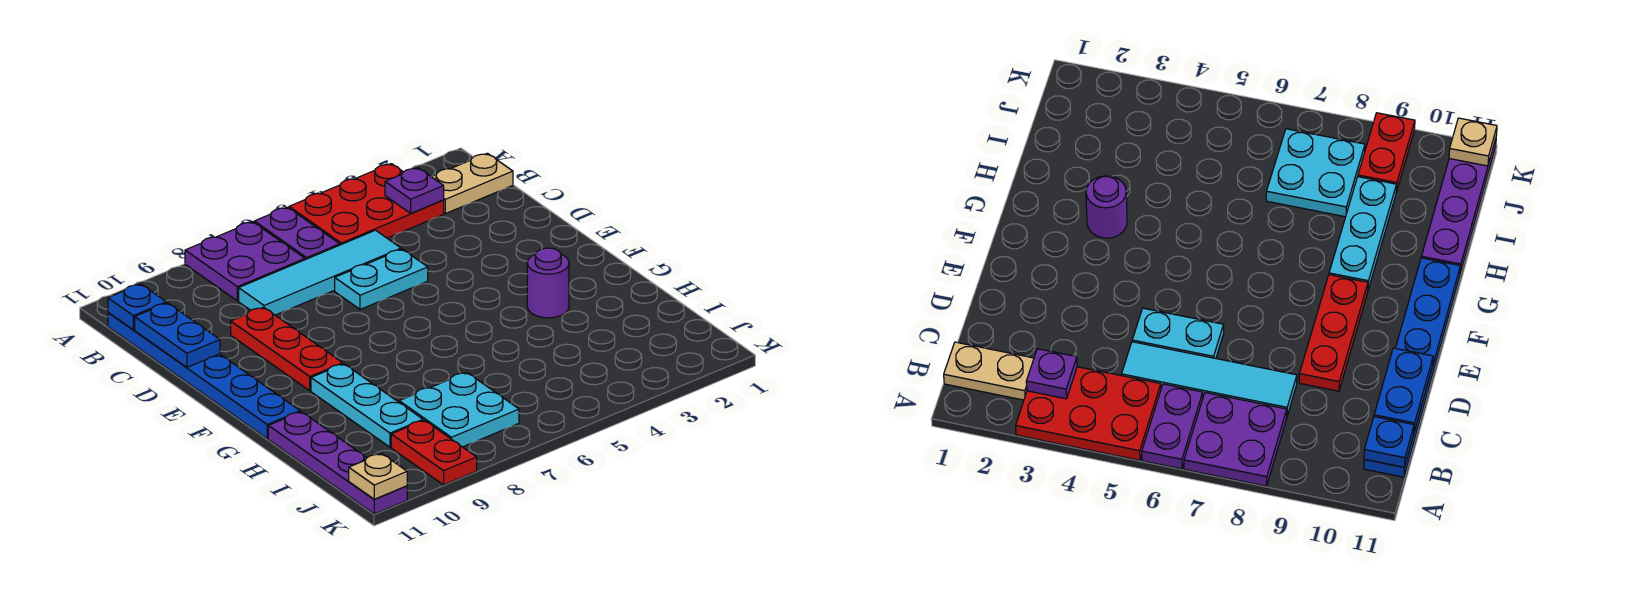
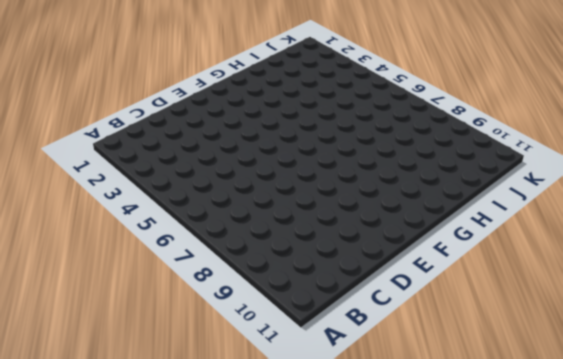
none -> red plate A3:B5 level 1
none -> purple plate A6:B6 level 1
none -> purple plate A7:B8 level 1

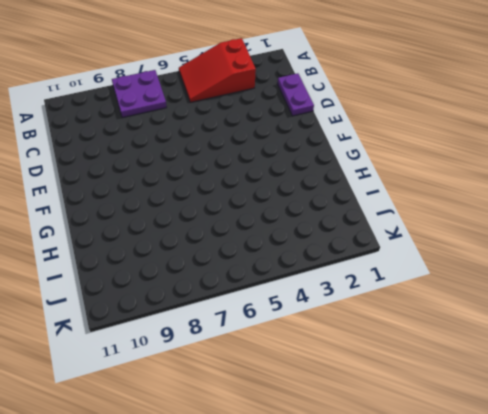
red slope A3:B5 level 1 top 3 -> red plate A3:B5 level 1
purple plate C1:D1 level 1 -> purple plate A6:B6 level 1
none -> tan plate B1:B2 level 1
none -> blue plate B11:G11 level 1
none -> cyan tile C5:C8 level 1

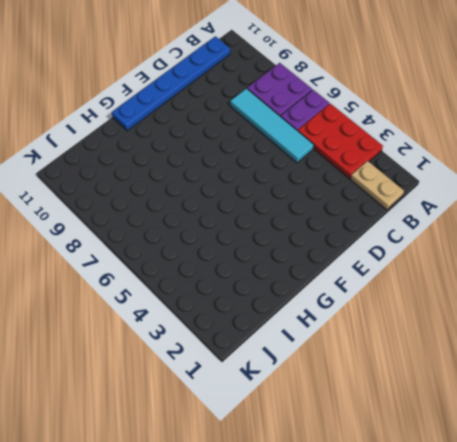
none -> cyan plate D5:D6 level 1
none -> red plate D9:F9 level 1
none -> purple round brick G3 level 1

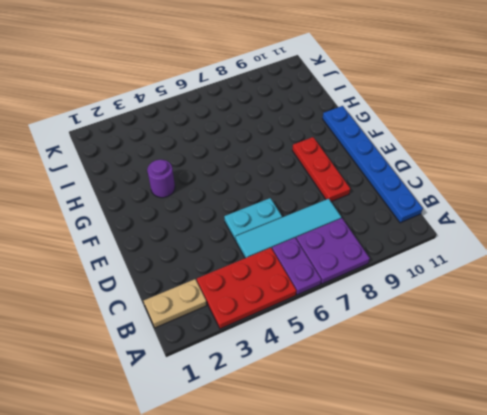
none -> cyan plate G9:I9 level 1
none -> purple plate H11:K11 level 1
none -> cyan plate I7:J8 level 1

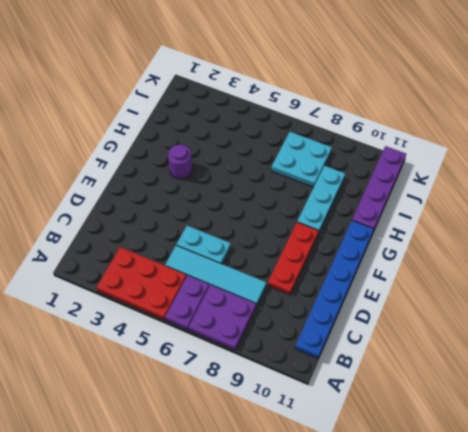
none -> tan plate B1:B2 level 1
none -> red plate J9:K9 level 1
none -> purple plate B3 level 2

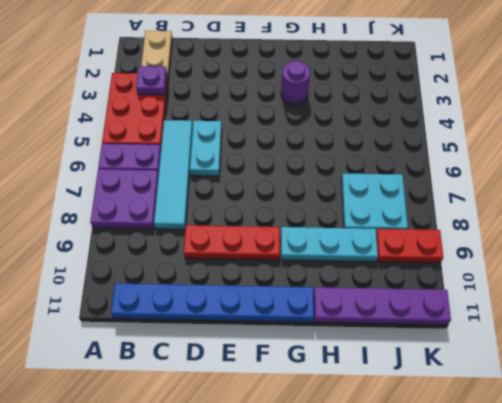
none -> blue plate B11 level 2
none -> blue plate C11:D11 level 2
none -> tan plate K11 level 2

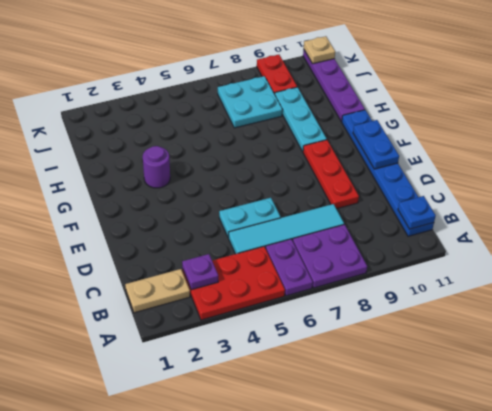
blue plate E11:F11 level 2 -> blue plate C11:D11 level 2

